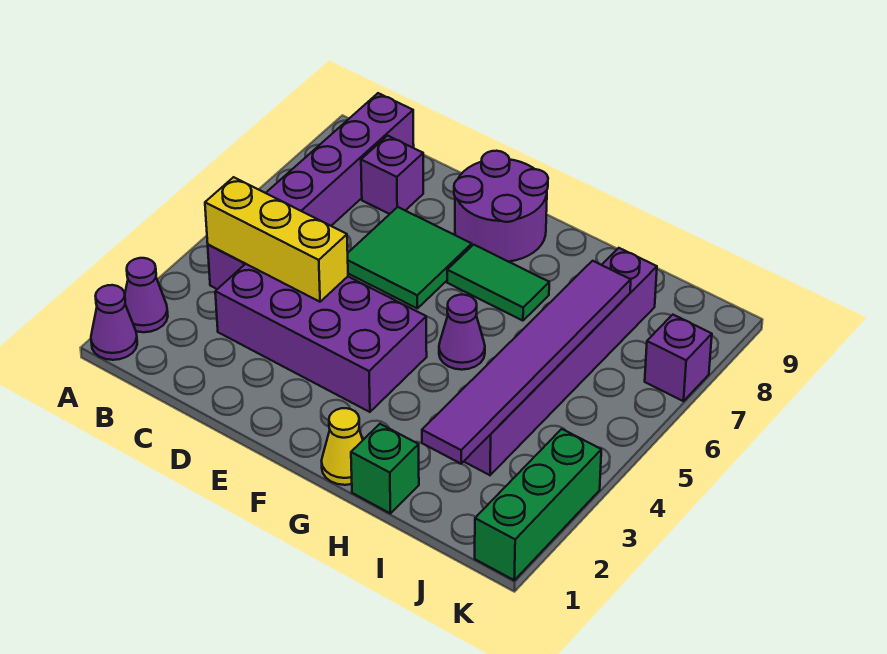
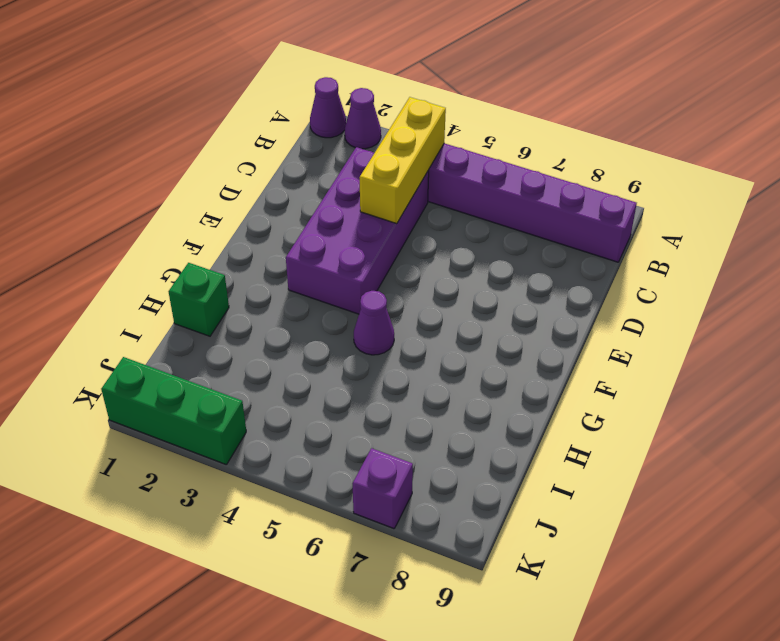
none -> purple brick C8 level 1
none -> green tile D6:E7 level 1
none -> purple round brick E8:F9 level 1

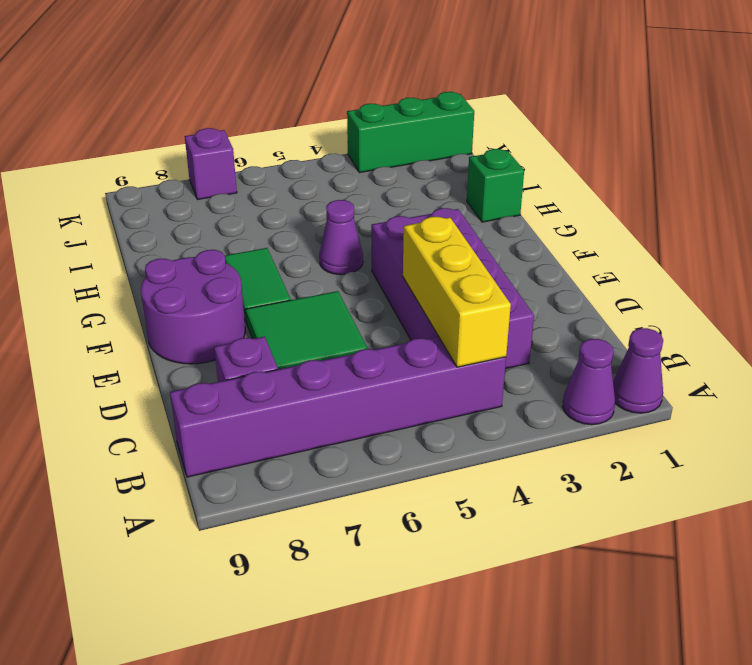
none -> yellow cone G1 level 1
none -> purple brick I3:I8 level 1
none -> purple tile I2:I7 level 2

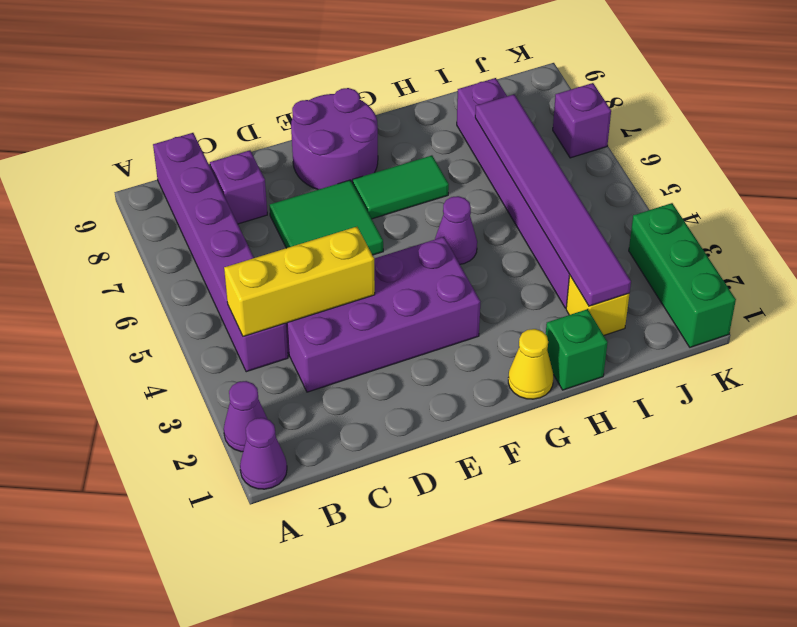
yellow brick I2 level 1 -> none

